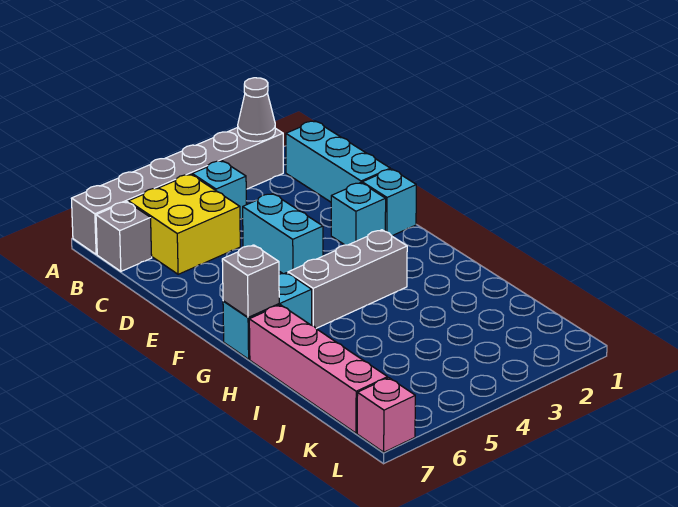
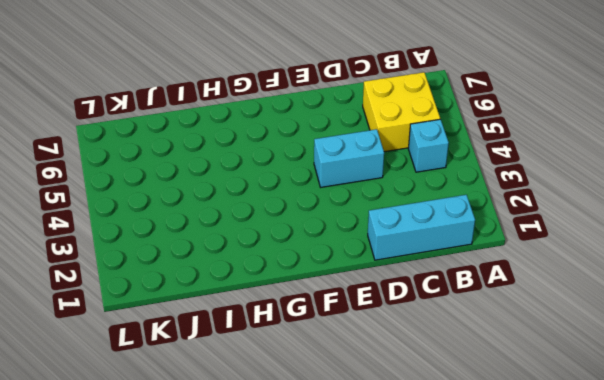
none -> grey brick A2:A7 level 1
none -> grey brick B7 level 1
none -> cyan brick E1 level 1

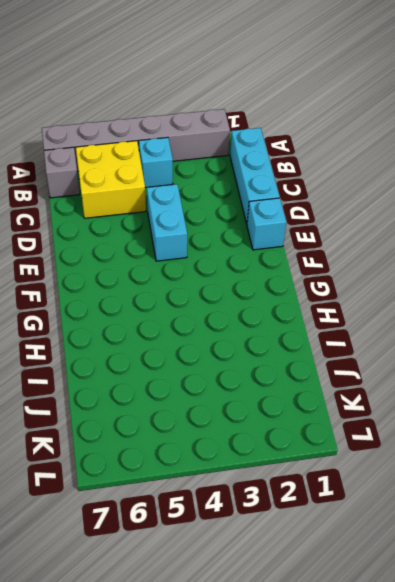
none -> cyan brick E2 level 1
none -> grey brick G3:G5 level 1
none -> cyan brick G6:G7 level 1

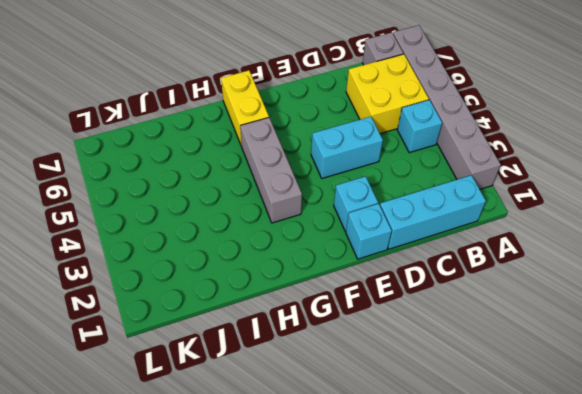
yellow brick G6:G7 level 1 -> cyan brick G6:G7 level 1
none -> pink brick H7:K7 level 1
none -> pink brick L7 level 1
none -> grey cone A2 level 2

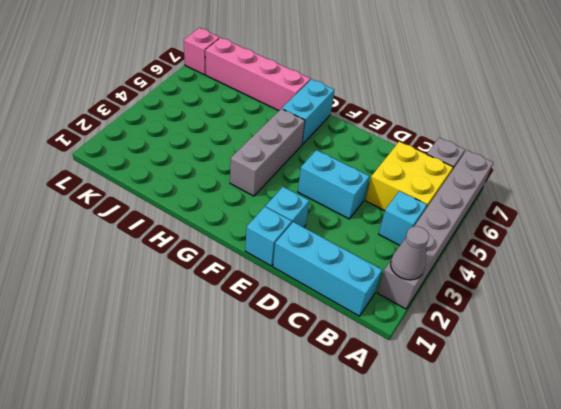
none -> grey brick G7 level 2

